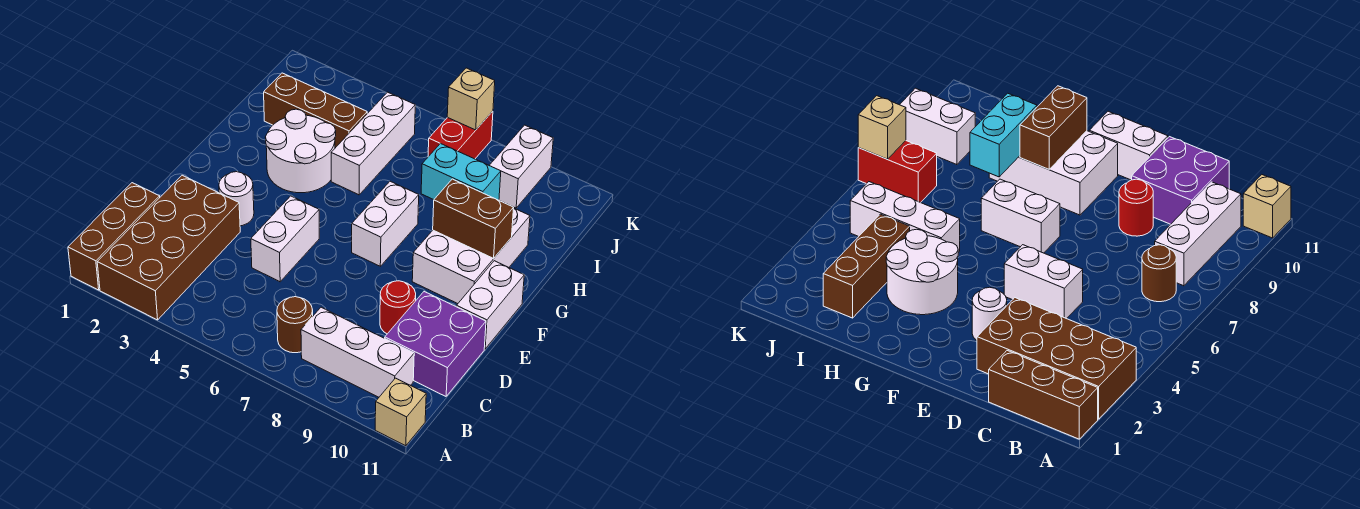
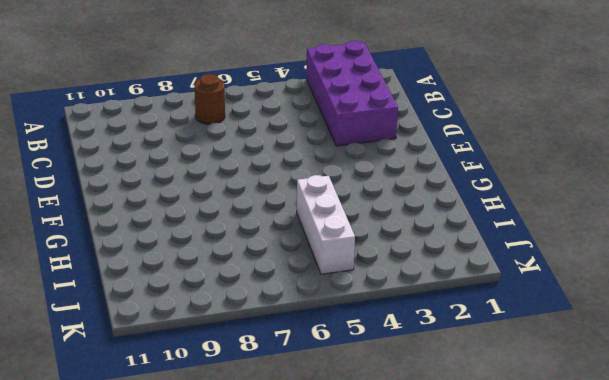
purple brick A2:D3 level 1 -> brown brick A2:D3 level 1
none -> brown brick A1:C1 level 1
none -> tan brick A11 level 1
none -> white brick B8:B10 level 1

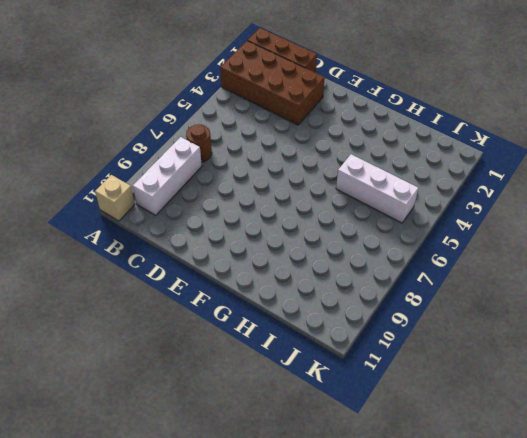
none -> purple brick C10:D11 level 1
none -> white brick D5:E5 level 1
none -> red round brick D9 level 1

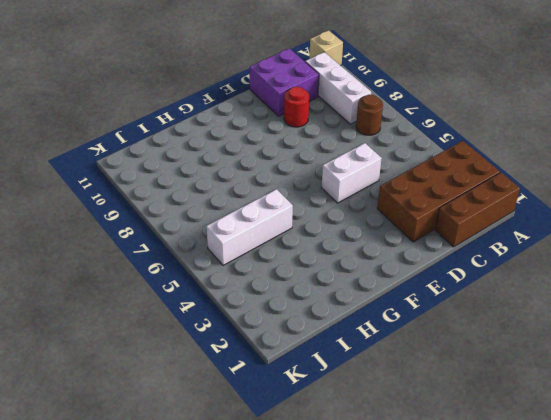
none -> white round brick E3 level 1
none -> white brick E11:F11 level 1
none -> white brick F7:G7 level 1

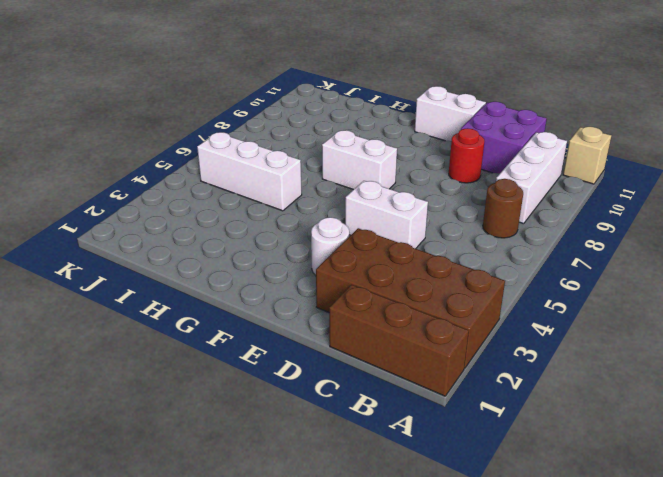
none -> white brick F9:H10 level 1
none -> white round brick G3:H4 level 1
none -> brown brick I2:I4 level 1

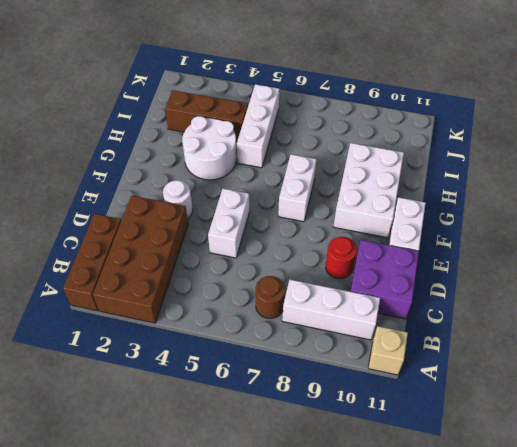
none -> red brick J7:K7 level 1
none -> white brick J9:K9 level 1
none -> brown brick G9:G10 level 2

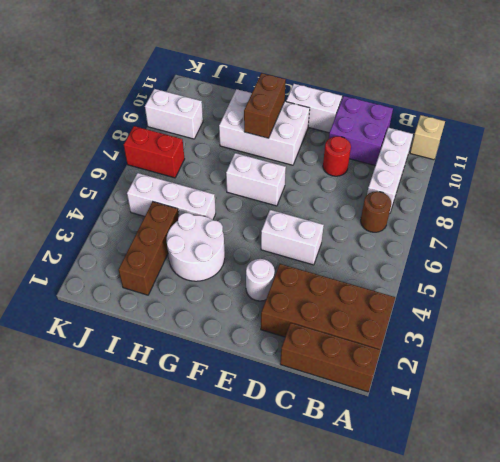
none -> cyan brick H8:H9 level 2
none -> tan brick K7 level 2

